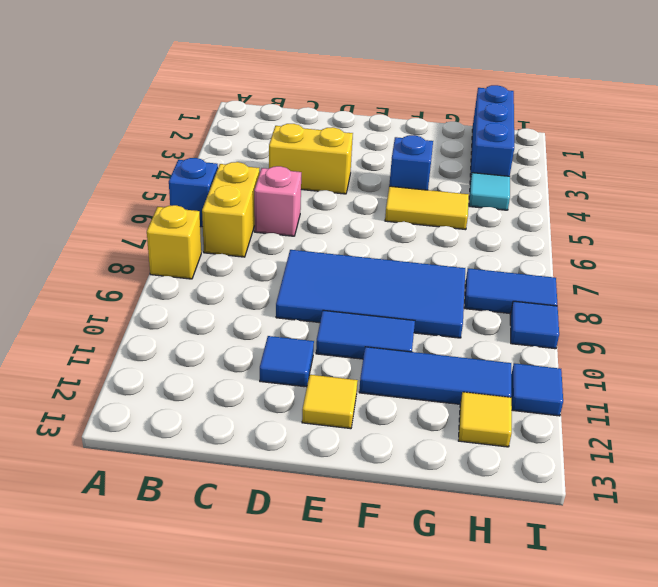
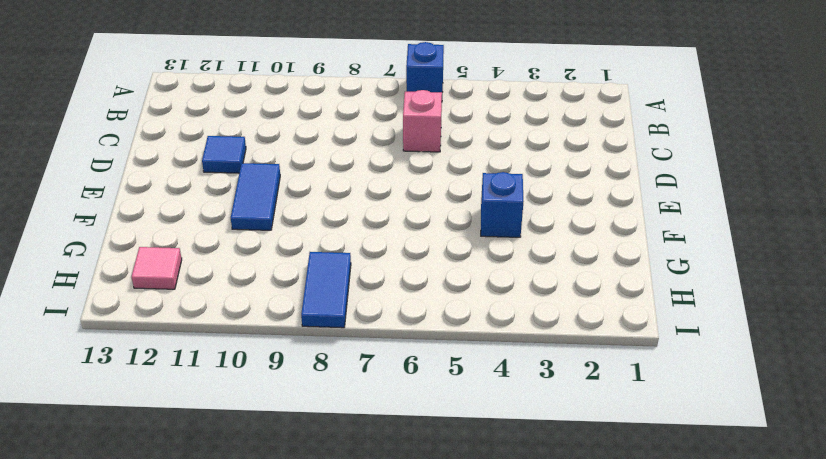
pink tile H12 level 1 -> yellow tile H12 level 1
none -> yellow brick A8 level 1
none -> yellow brick B6:B7 level 1
none -> yellow brick C4:D4 level 1

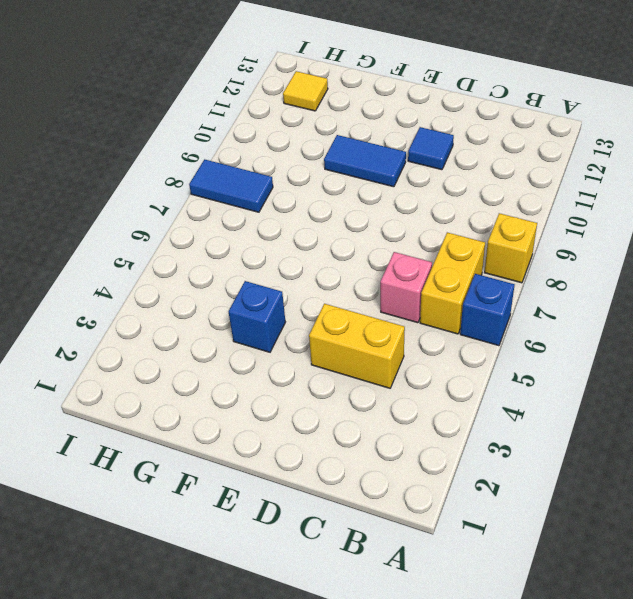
none -> blue tile D8:G9 level 1
none -> yellow tile E12 level 1
none -> yellow tile F5:G5 level 1

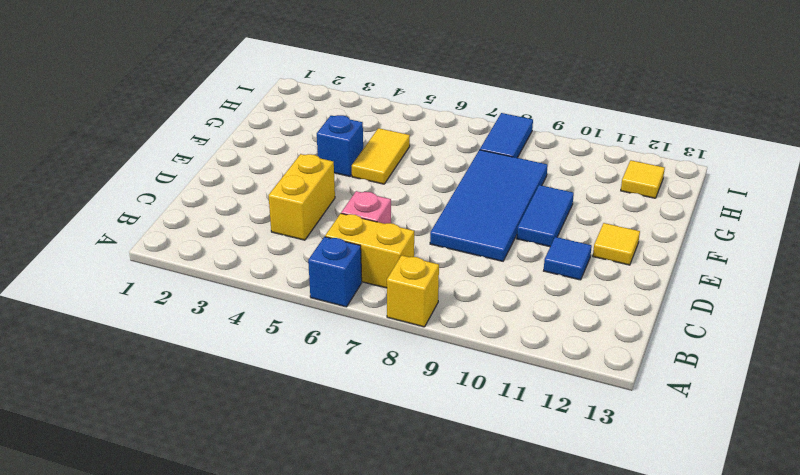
none -> blue tile F11:H11 level 1
none -> blue brick H1:H3 level 1
none -> cyan tile H4 level 1

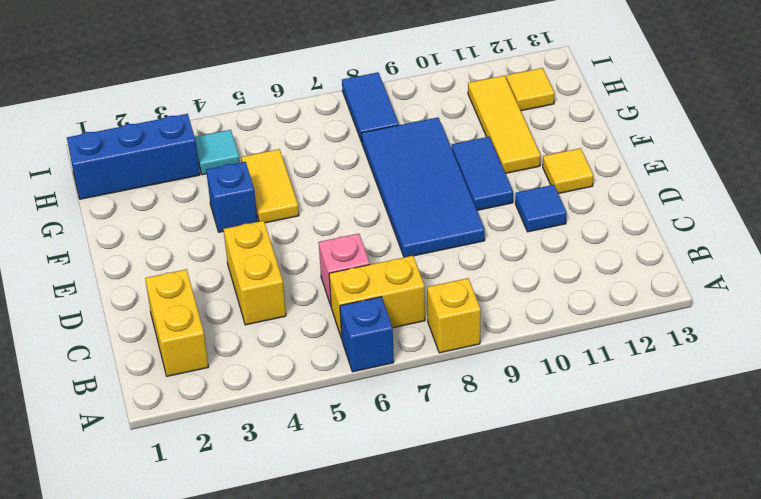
yellow brick B2:C2 level 1 -> none
yellow tile F11:H11 level 1 -> blue tile F11:H11 level 1
none -> blue tile I9 level 1
none -> blue tile I11 level 1

